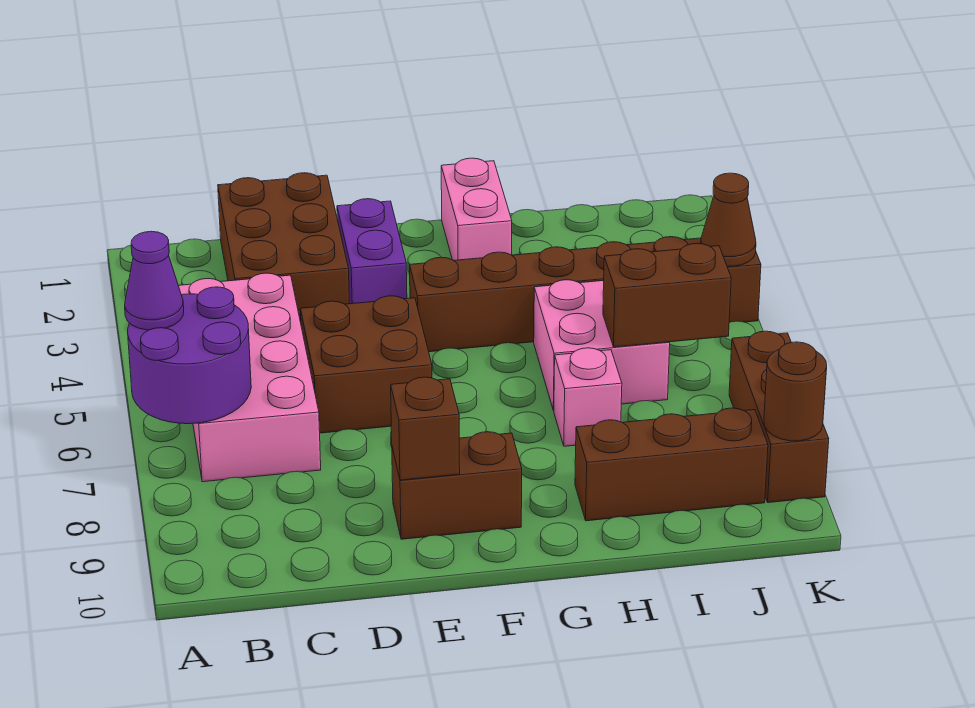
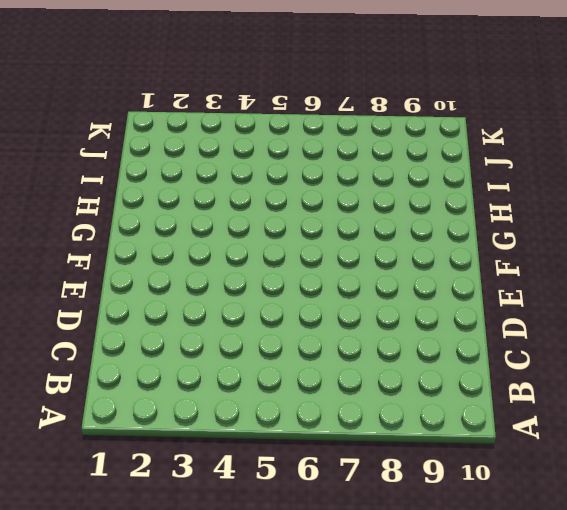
none -> pink brick B4:C7 level 1
none -> brown brick C1:D3 level 1
none -> brown brick D5:E6 level 1

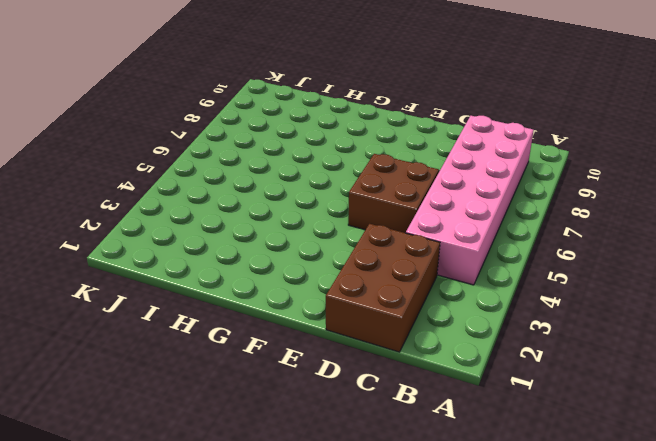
pink brick B4:C9 level 1 -> pink brick B4:C7 level 1
none -> purple brick E2:E3 level 1
none -> brown brick E9:F9 level 1
none -> brown brick F4:K4 level 1

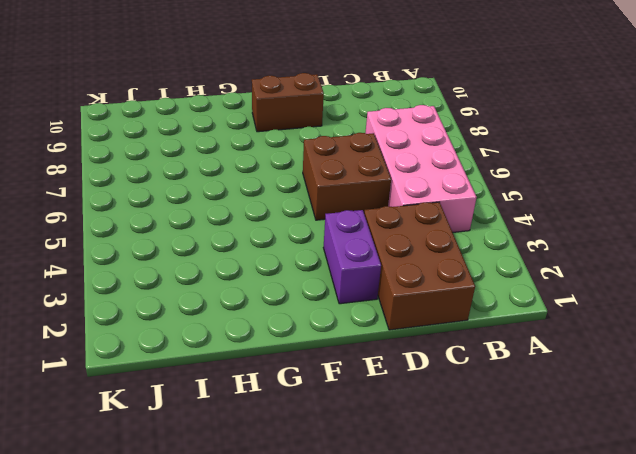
none -> brown brick F4:K4 level 1
none -> pink brick G1:G2 level 1
none -> pink brick H5:I6 level 1

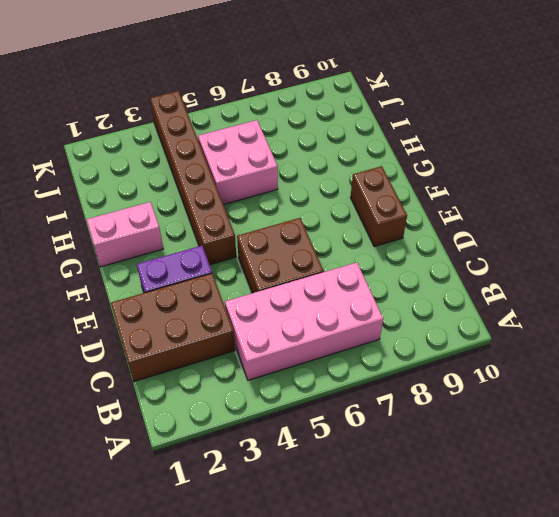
none -> pink brick H7 level 1
none -> brown brick H9:J9 level 1
none -> brown brick K7:K9 level 1

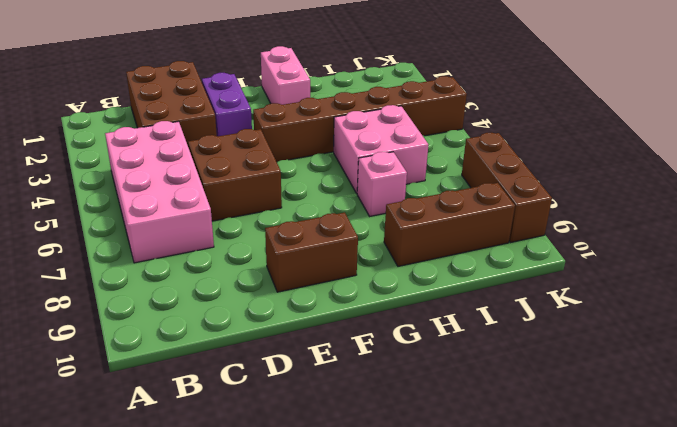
none -> purple round brick A6:B7 level 2
none -> brown brick E9 level 2
none -> brown brick I6:J6 level 2

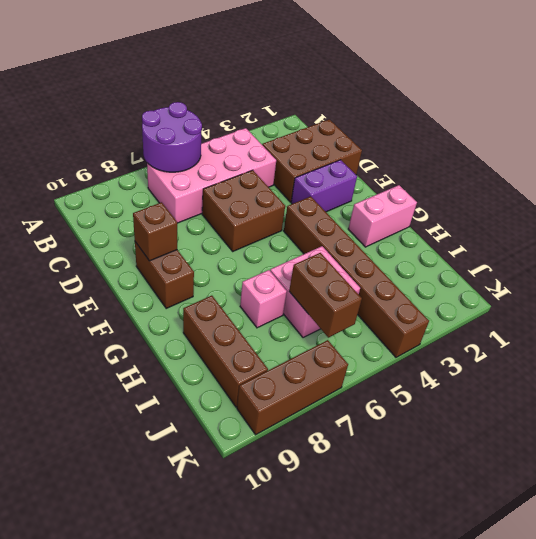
none -> brown cone K4 level 2
none -> brown round brick K9 level 2
none -> purple cone A6 level 3

